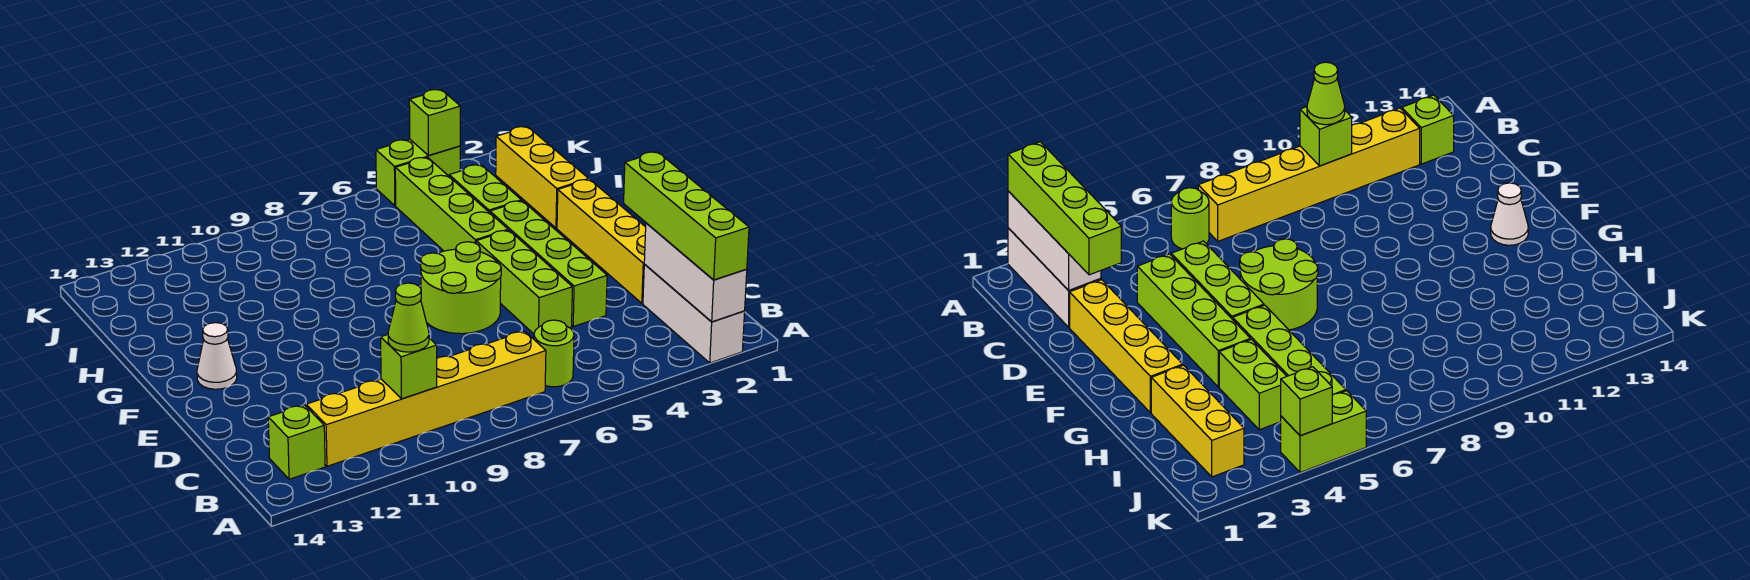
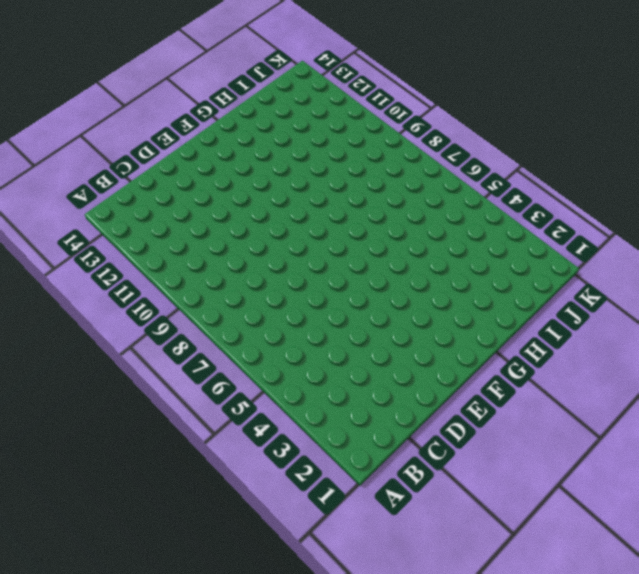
none -> white brick A2:C2 level 1
none -> lime round brick B6 level 1
none -> yellow brick B7:B12 level 1

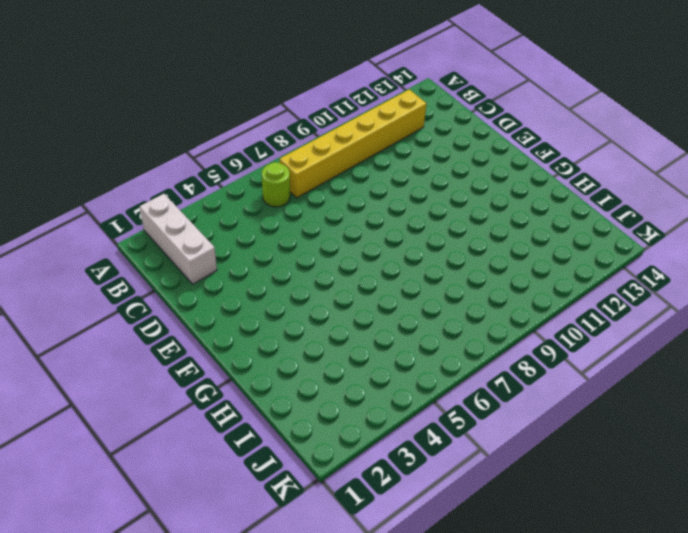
none -> lime brick B13 level 1
none -> yellow brick D2:G2 level 1
none -> lime brick D4:G4 level 1

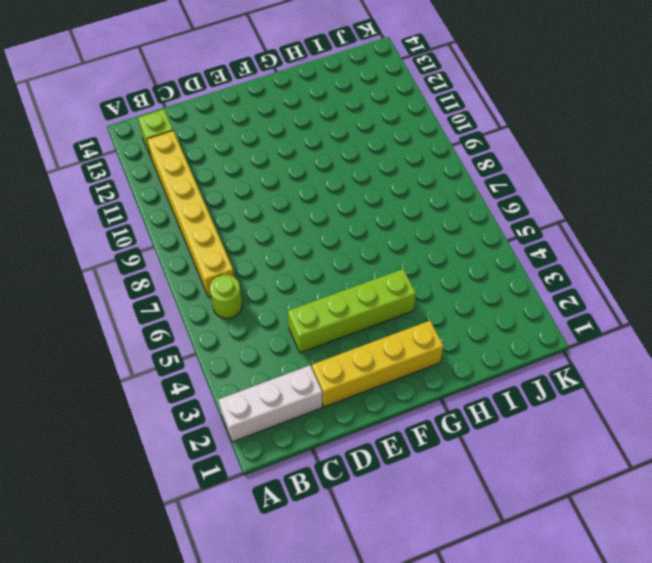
none -> lime brick D5:F5 level 1
none -> lime round brick E6:F7 level 1
none -> white cone F13 level 1

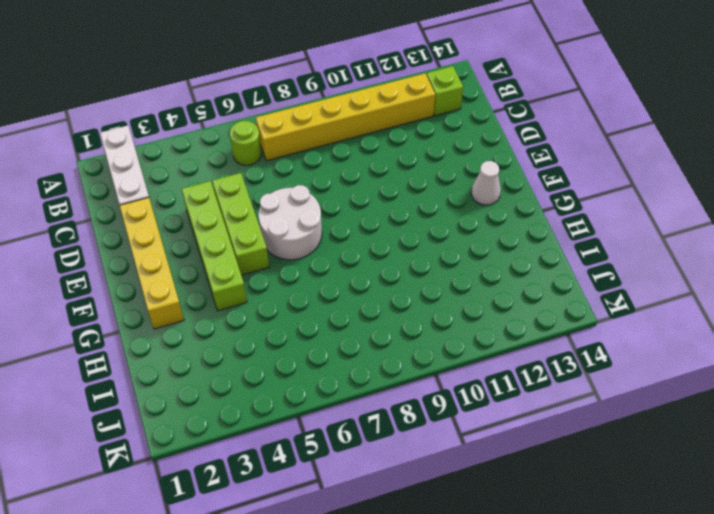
white round brick E6:F7 level 1 -> lime round brick E6:F7 level 1
none -> lime brick G5:J5 level 1
none -> yellow brick H2:J2 level 1
none -> lime brick H4:I4 level 1

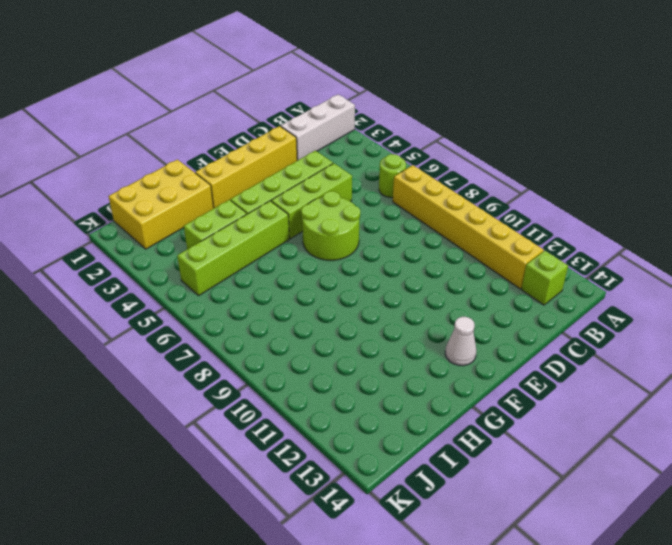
yellow brick H1:J2 level 1 -> yellow brick H2:J2 level 1
none -> lime brick K4:K5 level 1
none -> white brick A2:C2 level 2
none -> lime brick B10 level 2

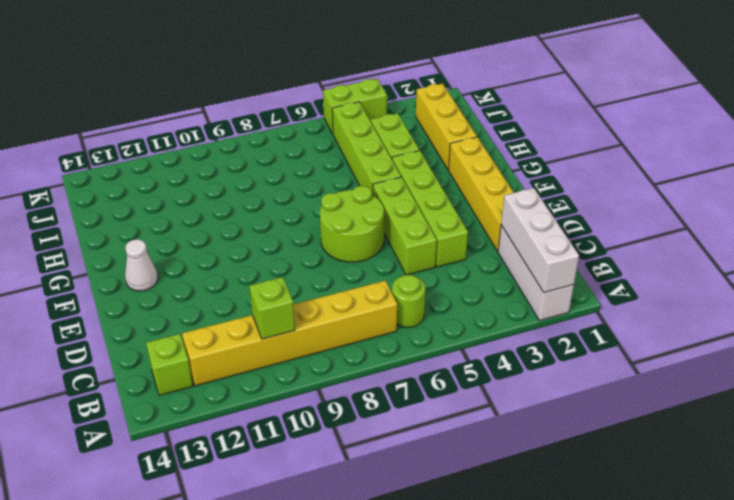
none -> lime brick K4 level 2
none -> lime brick A2:D2 level 3
none -> lime cone B10 level 3

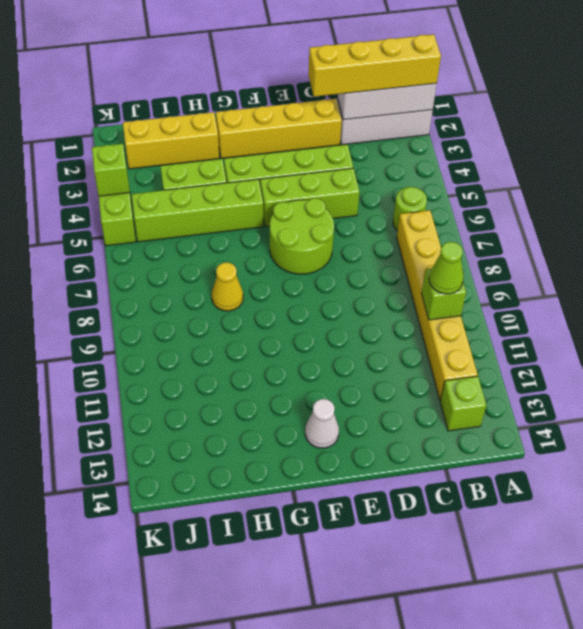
yellow brick A2:D2 level 3 -> lime brick A2:D2 level 3
yellow cone H8 level 1 -> none

